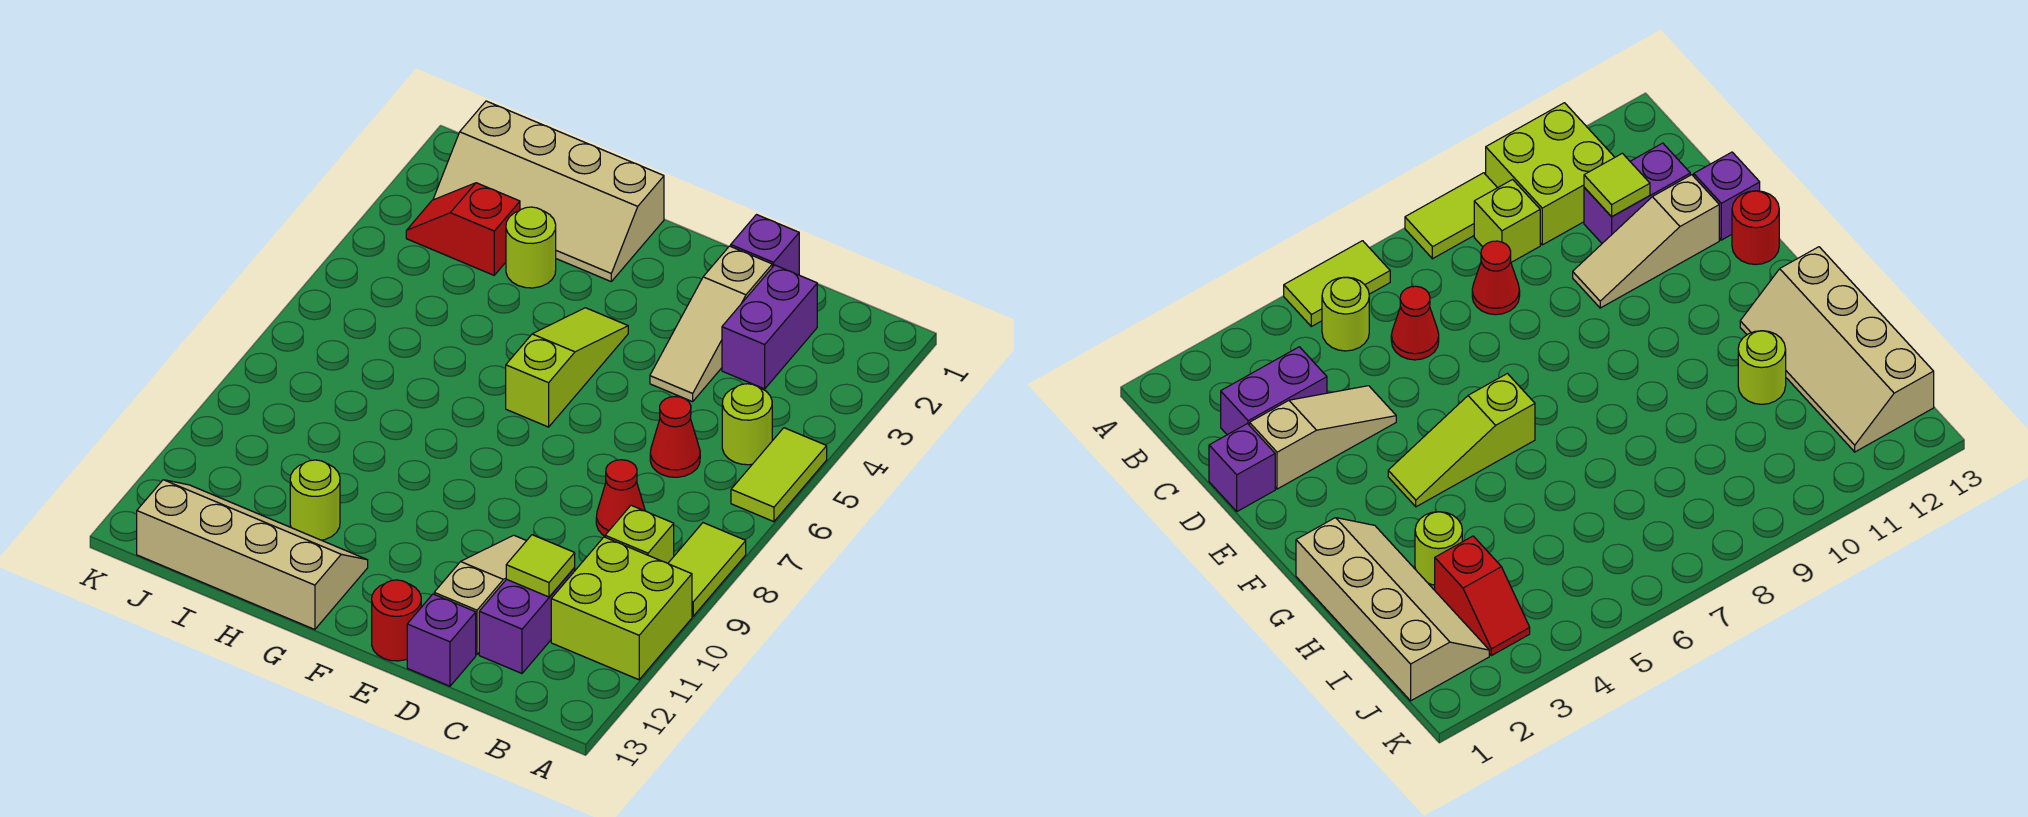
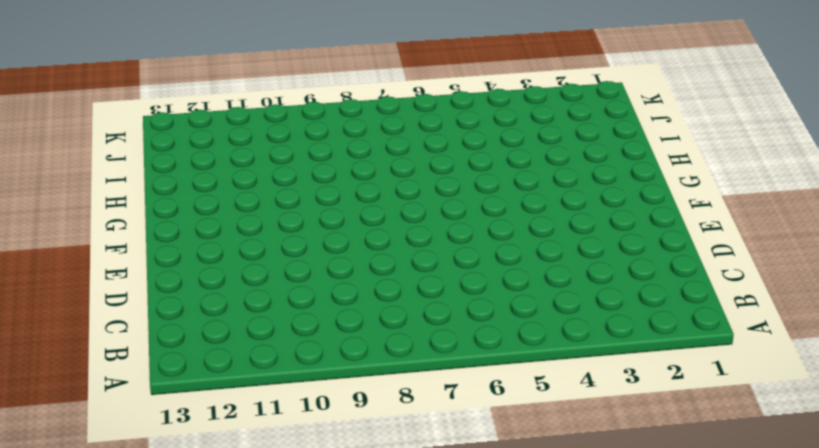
none -> lime tile A5:A6 level 1
none -> lime tile A8:A9 level 1
none -> lime brick A10:B11 level 1

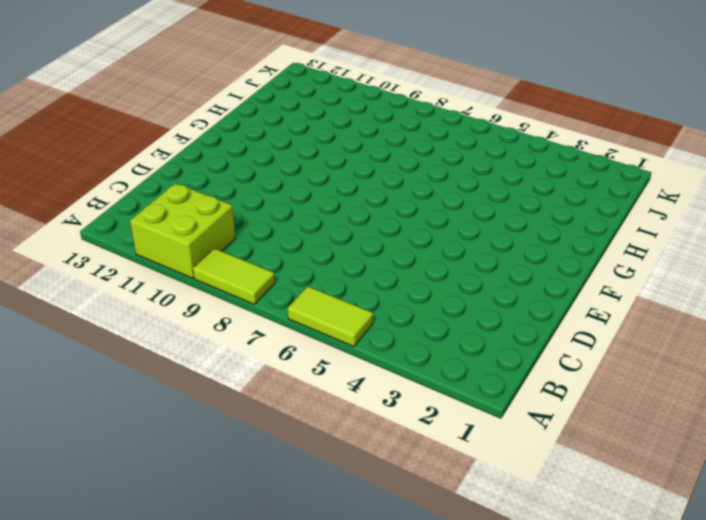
none -> lime round brick B5 level 1
none -> lime brick B9 level 1
none -> purple brick C2:C3 level 1

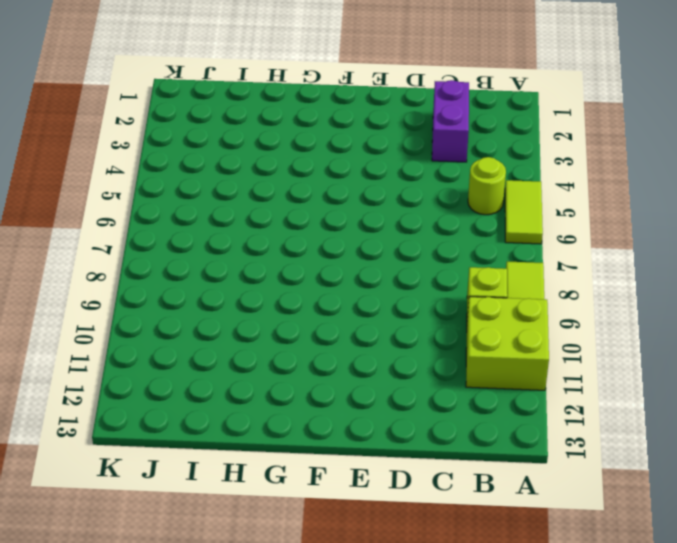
none -> red cone C6 level 1
none -> red cone C8 level 1
none -> purple brick C11:C12 level 1

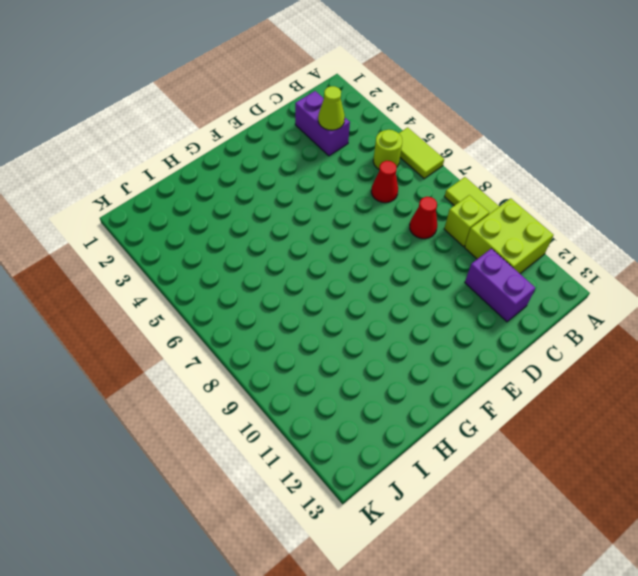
lime cone C3 level 2 -> none
none -> purple brick D1 level 1
none -> tan slope D2:D4 level 1 top 2
none -> tan slope D10:D12 level 1 top 12

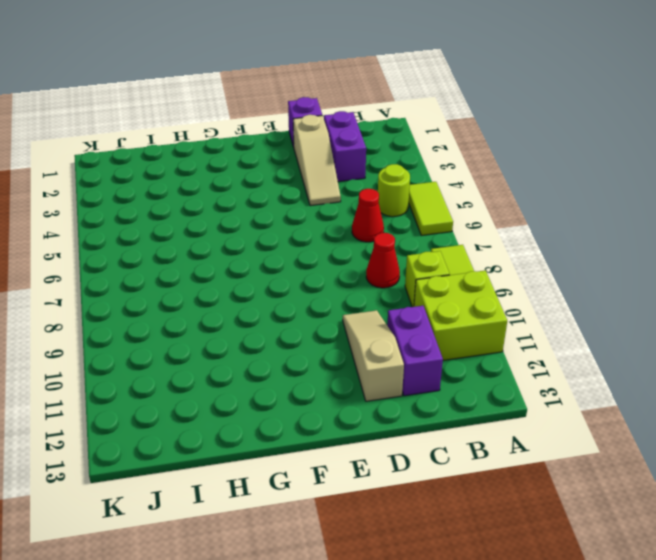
none -> purple brick D13 level 1
none -> red round brick E13 level 1
none -> lime slope F4:F6 level 1 top 6

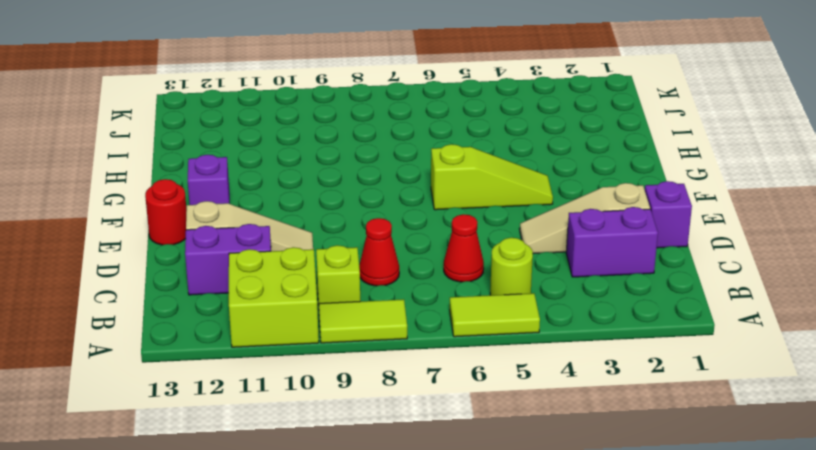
purple brick F12 level 1 -> purple brick D13 level 1
none -> tan slope G1:J2 level 1 top 1
none -> tan slope G12:J13 level 1 top 13
none -> lime round brick H3 level 1

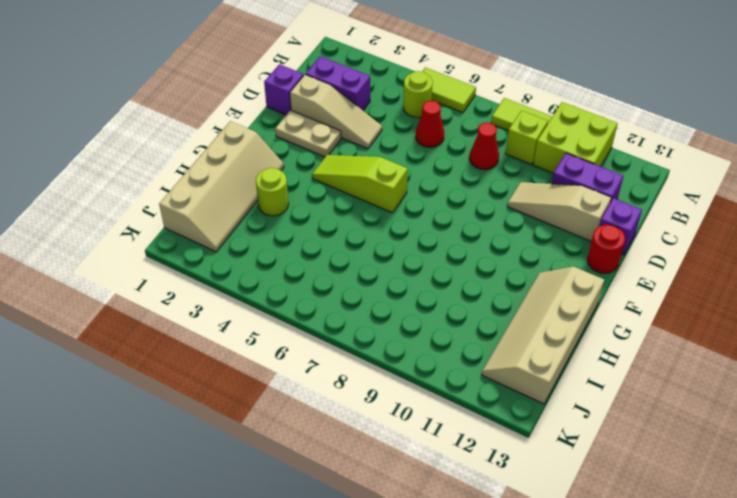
tan plate E2:E3 level 1 -> none
none -> lime round brick H11 level 1
none -> red slope I3:J3 level 1 top I
none -> lime tile C11 level 2

